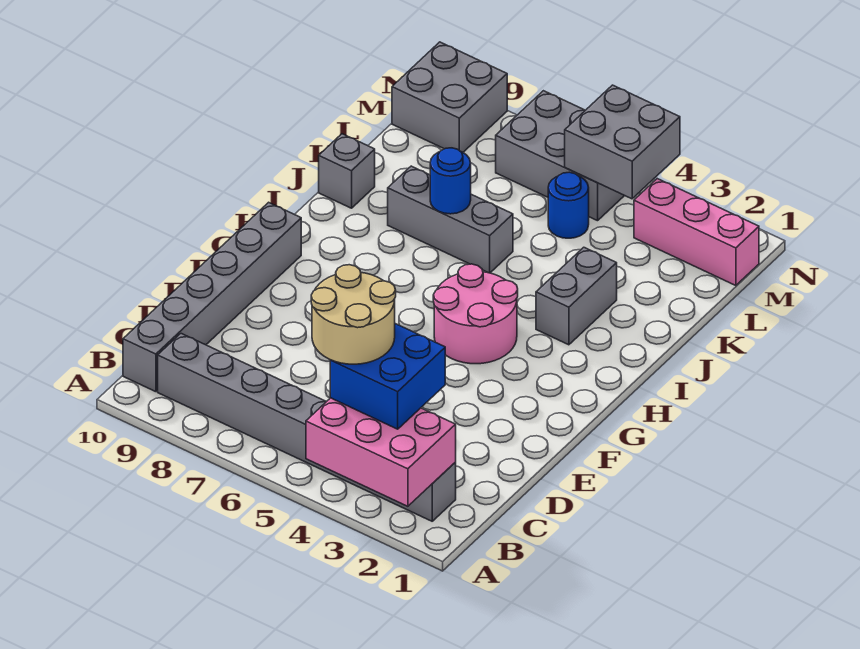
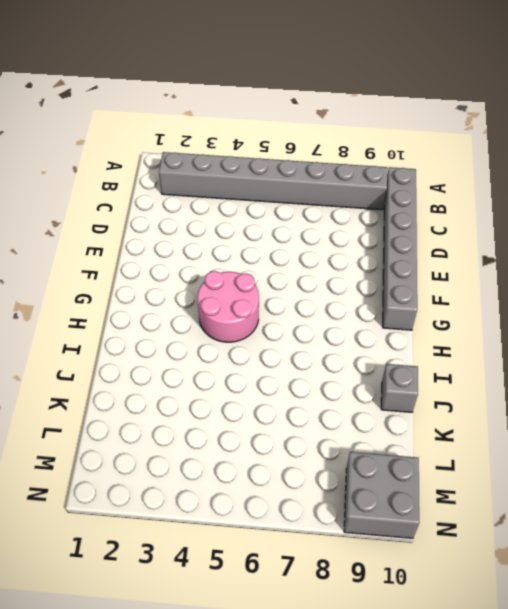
none -> grey brick I3:J3 level 1
none -> grey brick J6:J8 level 1
none -> blue round brick L5 level 1

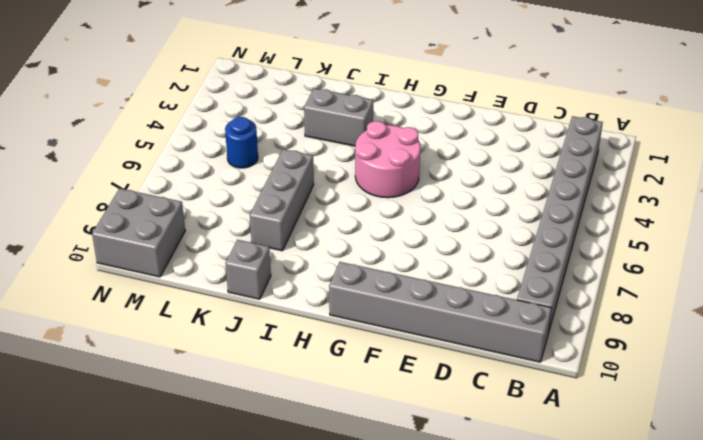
none -> pink brick M1:M3 level 1
none -> grey brick M5:N7 level 1
none -> pink brick A2:B4 level 2

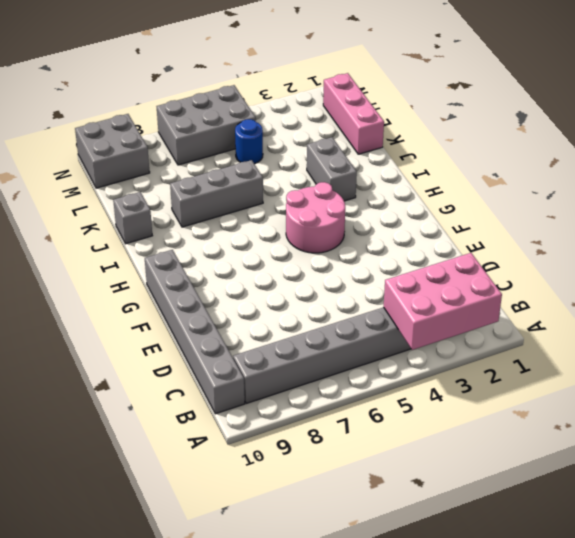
pink brick K1:M1 level 1 -> pink brick M1:M3 level 1
none -> blue round brick J7 level 2
none -> grey brick M4:N5 level 2
none -> blue brick B3:C4 level 3

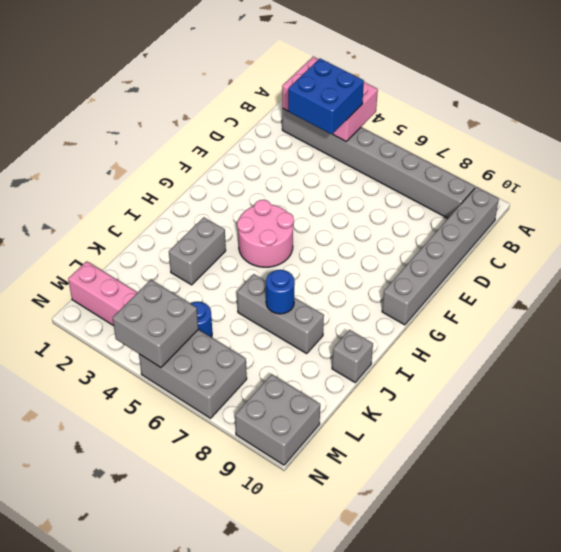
none -> tan round brick B4:C5 level 4

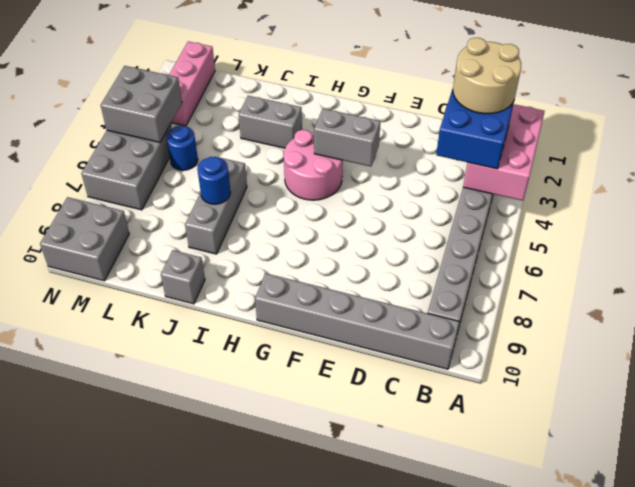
tan round brick B2:C3 level 4 -> tan round brick B4:C5 level 4
grey brick F4:G4 level 2 -> none

